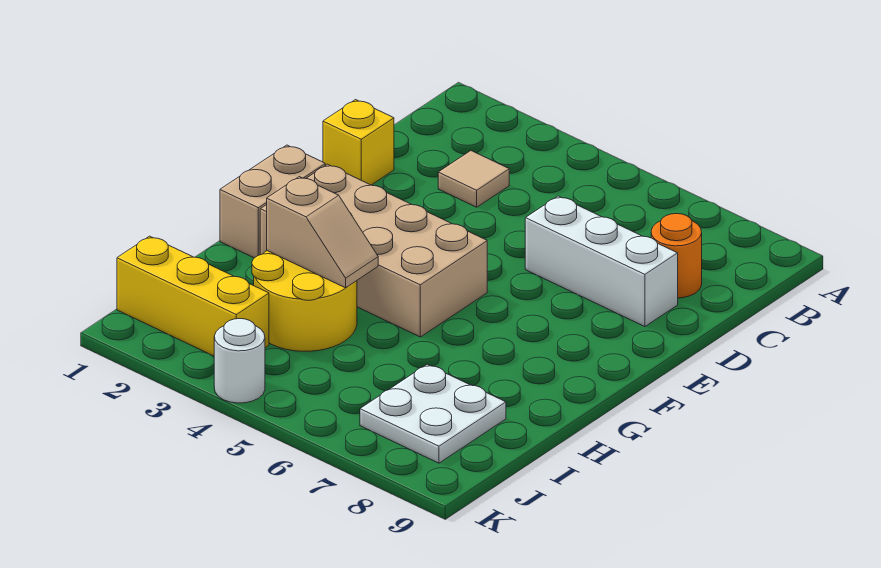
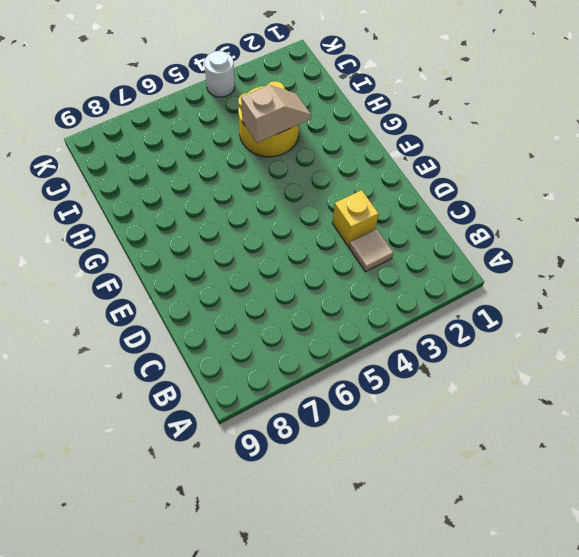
yellow brick D3 level 1 -> yellow brick D1 level 1
tan slope H3:H4 level 2 top 4 -> tan slope H3:H4 level 2 top 3
none -> orange round brick C8 level 1
none -> white brick D6:D8 level 1

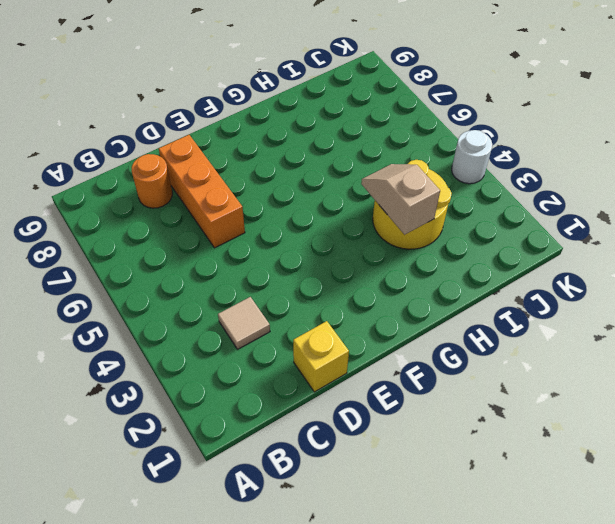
orange brick D6:D8 level 1 -> white brick D6:D8 level 1
none -> tan brick F1:G1 level 1
none -> tan brick F2:G5 level 1

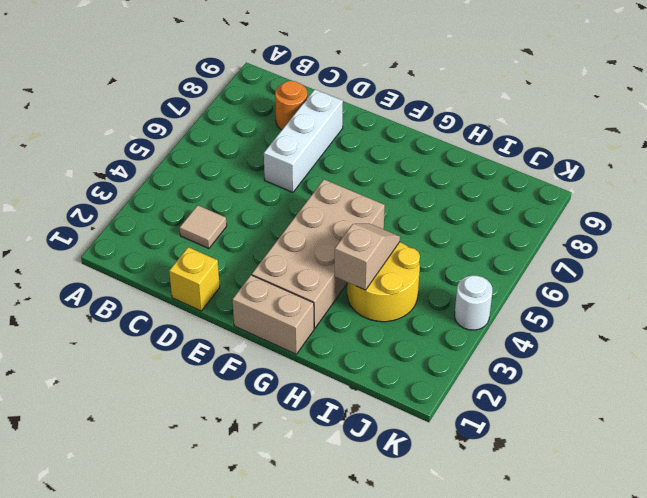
none -> white plate I7:J8 level 1
none -> yellow brick J1:J3 level 1

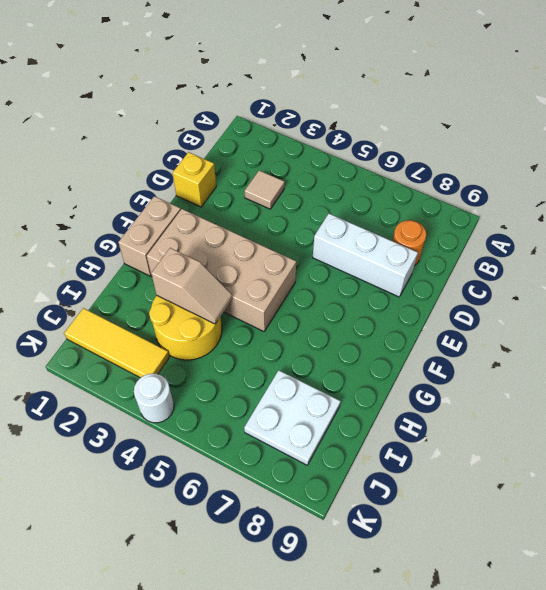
yellow tile J1:J3 level 1 -> yellow brick J1:J3 level 1

